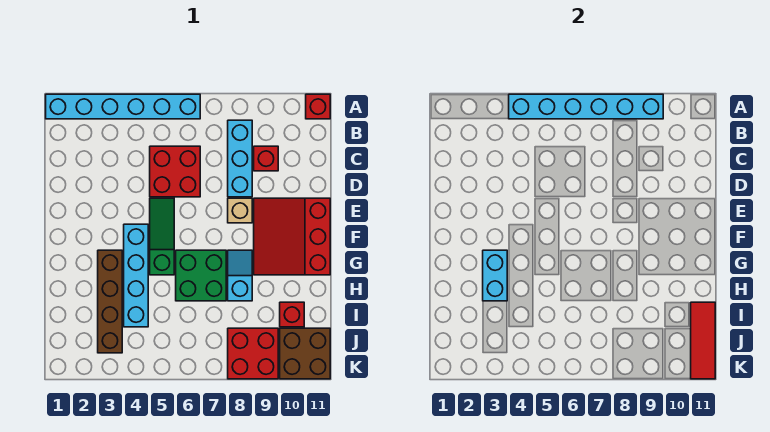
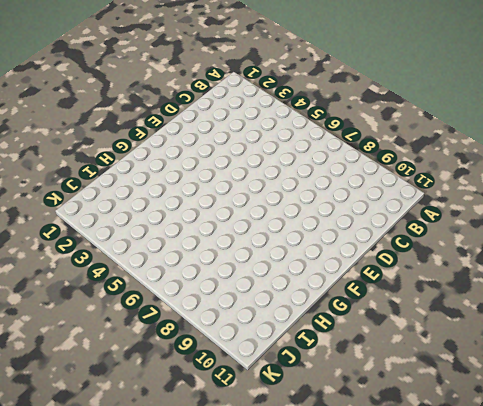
none -> cyan brick A1:A6 level 1
none -> red brick A11 level 1
none -> cyan brick B8:D8 level 1

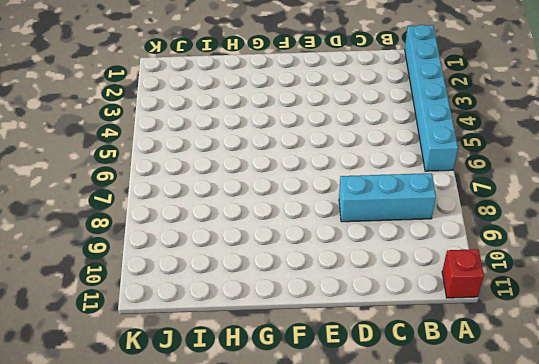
none -> red brick C5:D6 level 1
none -> red brick C9 level 1
none -> green slope E5:G5 level 1 top G

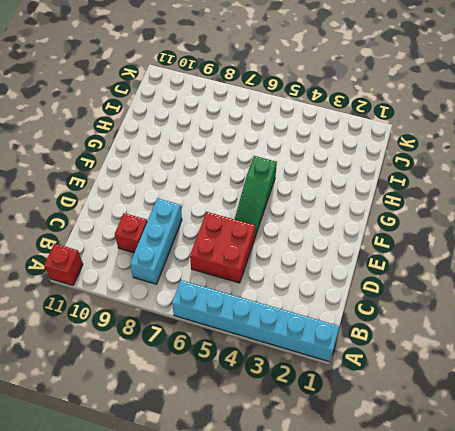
none -> tan brick E8 level 1
none -> red slope E9:G11 level 1 top 11
none -> cyan brick F4:I4 level 1

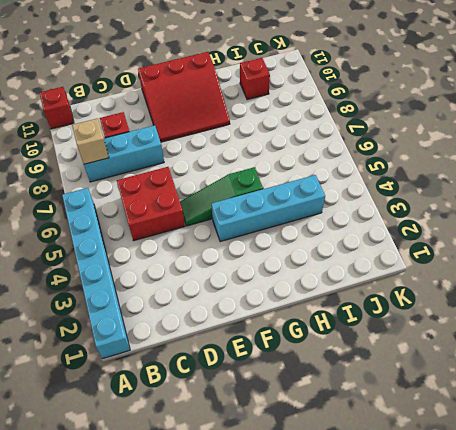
tan brick B8 level 2 -> tan brick E8 level 1
none -> brown brick G3:J3 level 1
none -> green brick G6:H7 level 1
none -> cyan slope G8:H8 level 1 top H

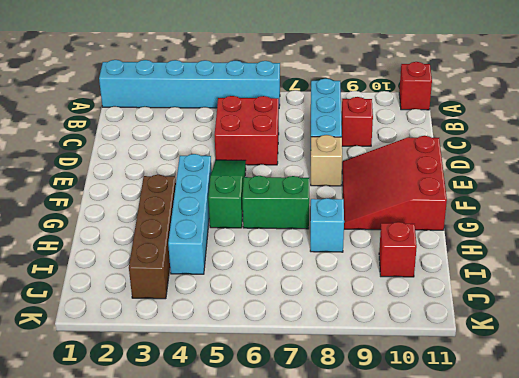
green brick G6:G7 level 1 -> green brick G6:H7 level 1
none -> red brick J8:K9 level 1
none -> brown brick J10:K11 level 1
none -> cyan brick A4:A9 level 2

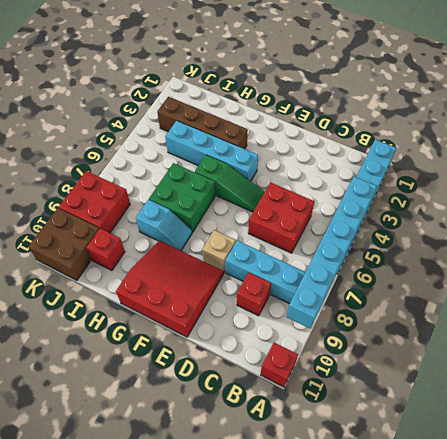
none -> cyan brick G3:H3 level 2
none -> red tile I11:K11 level 2

